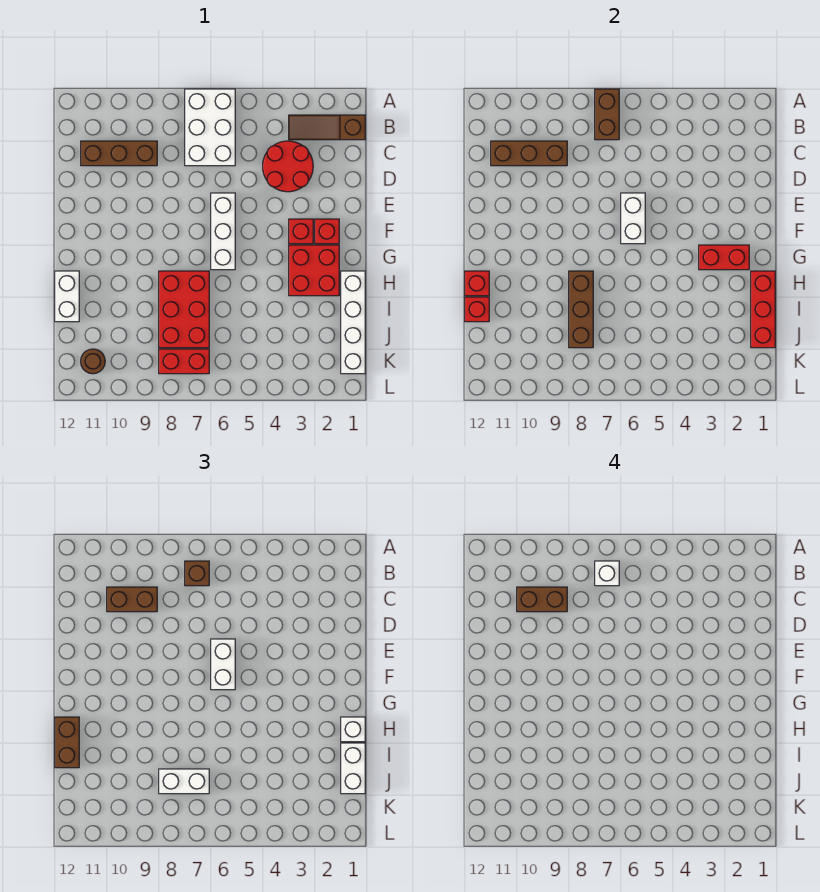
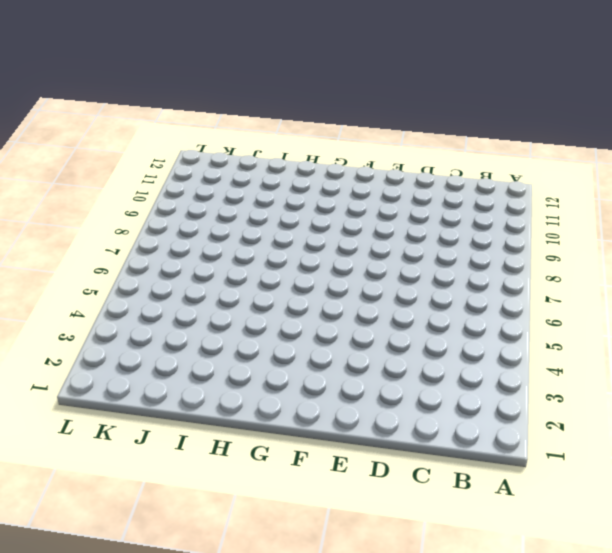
none -> white brick A6:C7 level 1
none -> brown slope B1:B3 level 1 top 1
none -> red round brick C3:D4 level 1
none -> brown brick C9:C11 level 1

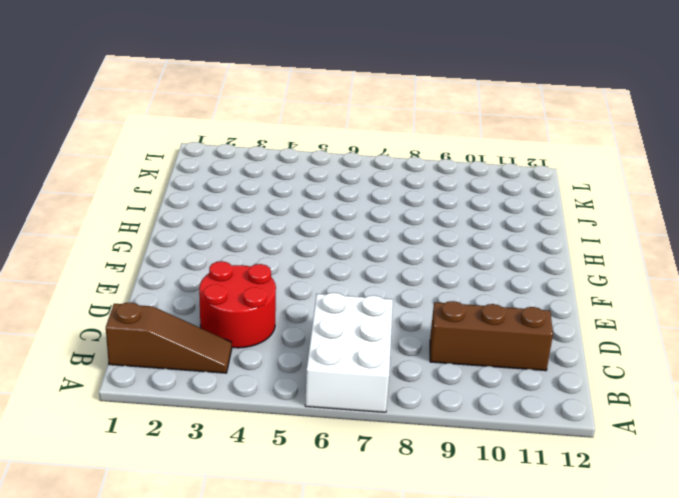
none -> white brick E6:G6 level 1
none -> red brick F2 level 1
none -> red brick F3 level 1
none -> red brick G2:H3 level 1

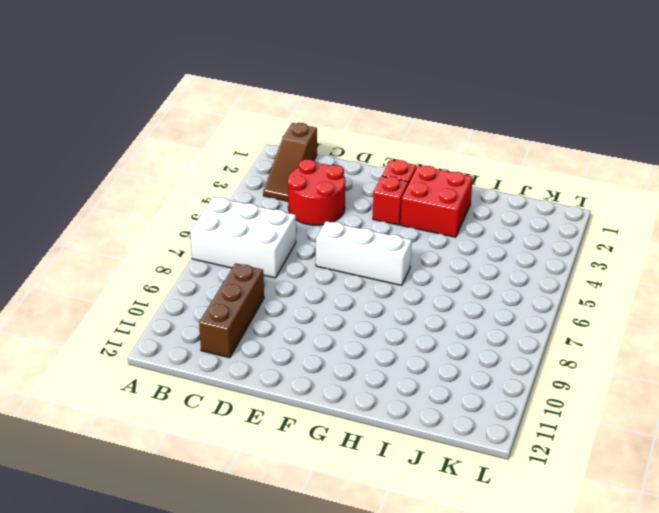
none -> white brick H1:K1 level 1
none -> red brick H7:J8 level 1
none -> white brick H12:I12 level 1
none -> red brick K7:K8 level 1

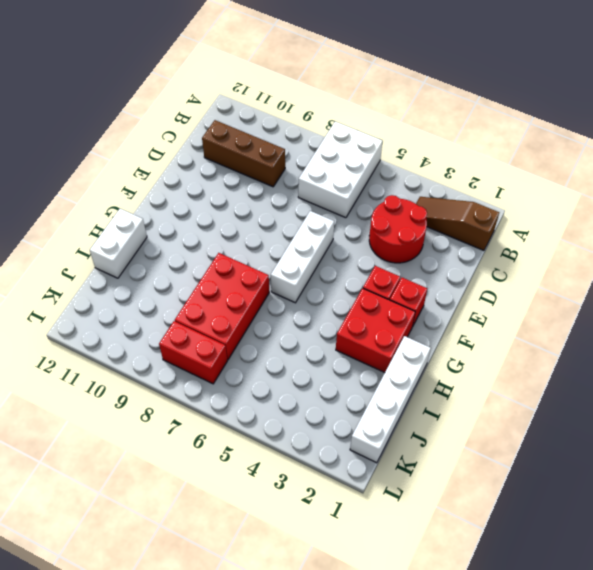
none -> brown round brick K11 level 1
none -> brown brick A7:B7 level 2
none -> brown brick C9:C11 level 2
none -> white brick E6:F6 level 2

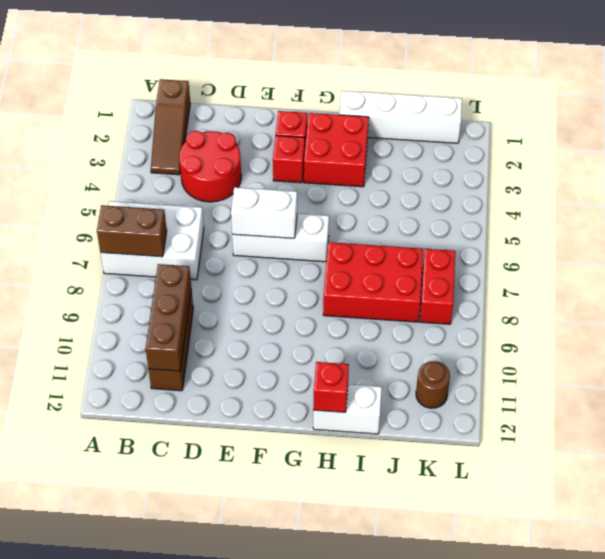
none -> red brick G2:G3 level 2
none -> red brick H1:J1 level 2
none -> brown brick H8:J8 level 2
none -> red brick I12 level 2

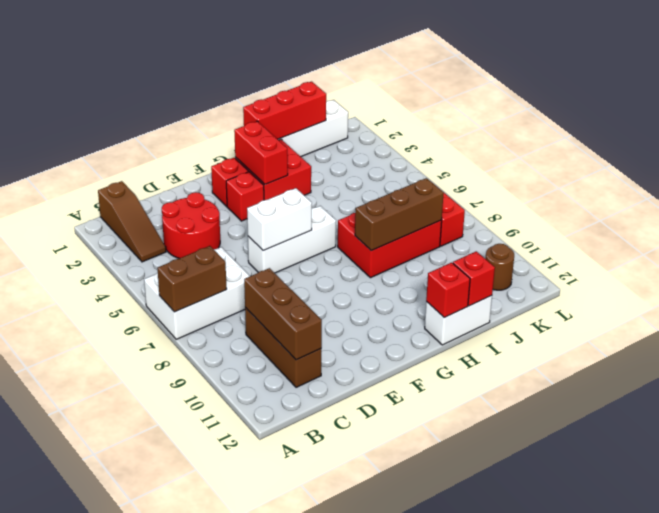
none -> brown brick B7 level 3
none -> brown brick C9:C10 level 3
none -> white brick E6:F6 level 3
none -> white brick H1 level 3

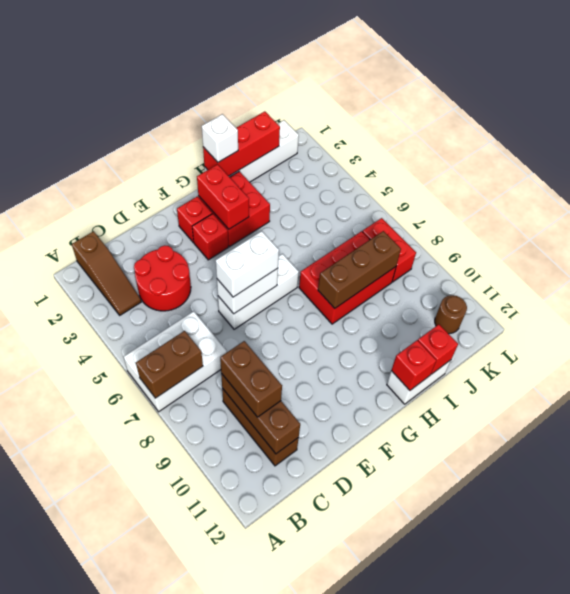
none -> brown brick B7 level 3
none -> brown brick H12:I12 level 3
none -> white brick I1:J1 level 3
none -> white brick J7:J8 level 3

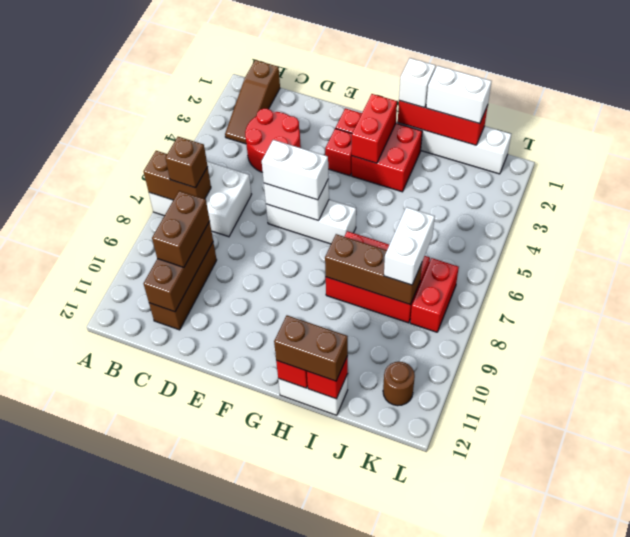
none -> white brick B7 level 4
none -> brown brick C9:C10 level 4

